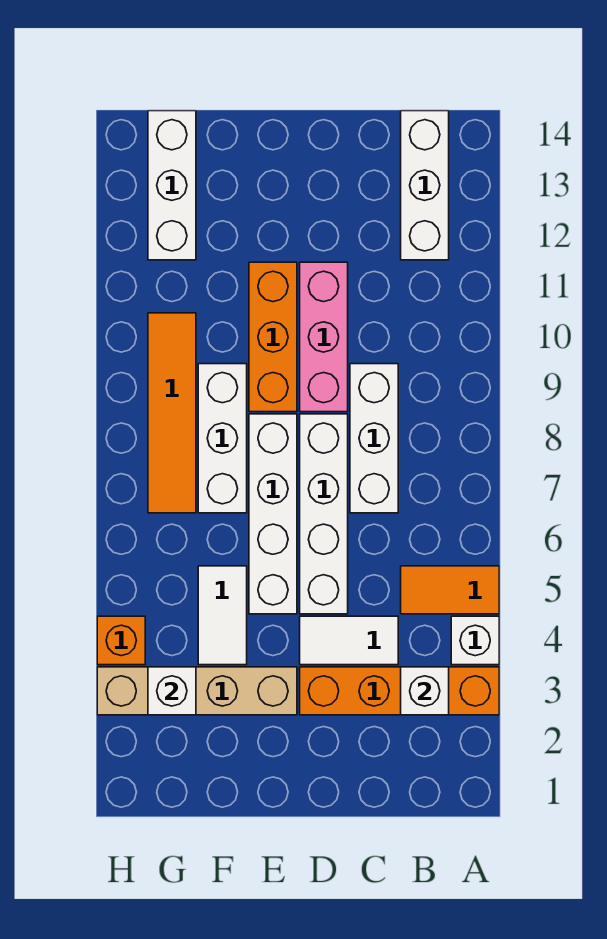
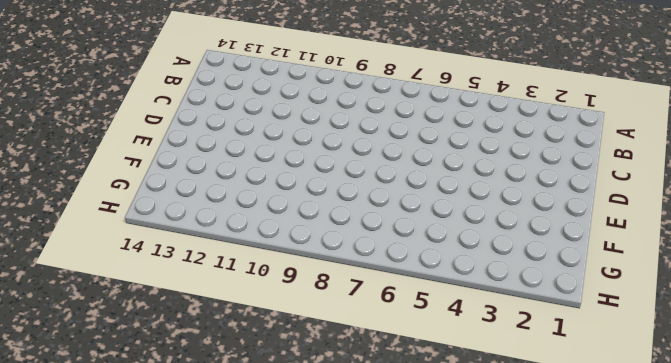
none -> orange brick A3:D3 level 1
none -> white brick A4 level 1
none -> orange tile A5:B5 level 1

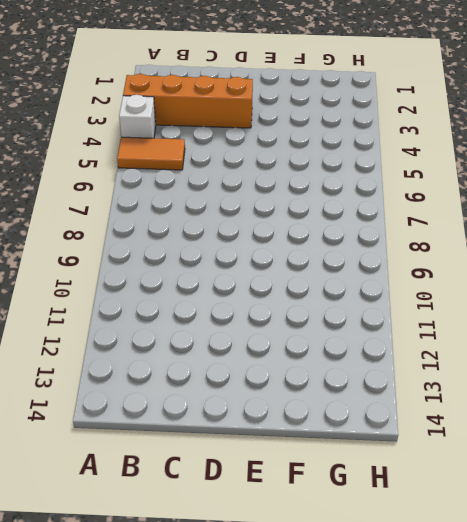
none -> white brick B12:B14 level 1
none -> white tile C4:D4 level 1
none -> white brick C7:C9 level 1

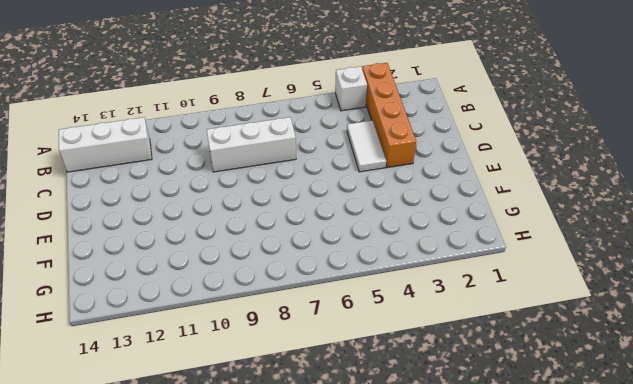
none -> orange tile A5:B5 level 1
none -> white brick D5:D8 level 1
none -> pink brick D9:D11 level 1

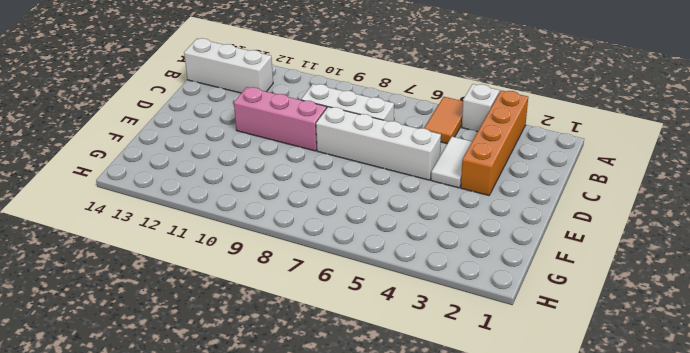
none -> tan brick E3:H3 level 1
none -> white brick E5:E8 level 1
none -> orange brick E9:E11 level 1

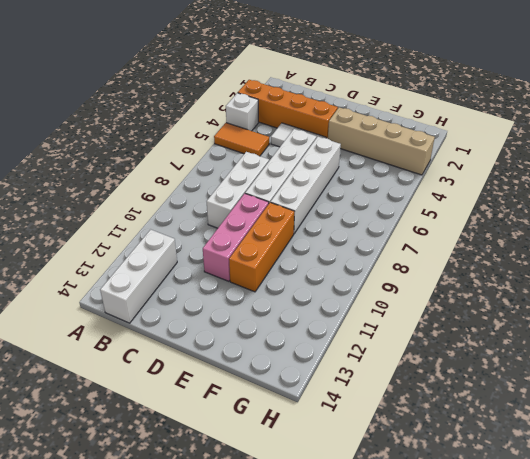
none -> white tile F4:F5 level 1
none -> white brick F7:F9 level 1
none -> orange tile G7:G10 level 1

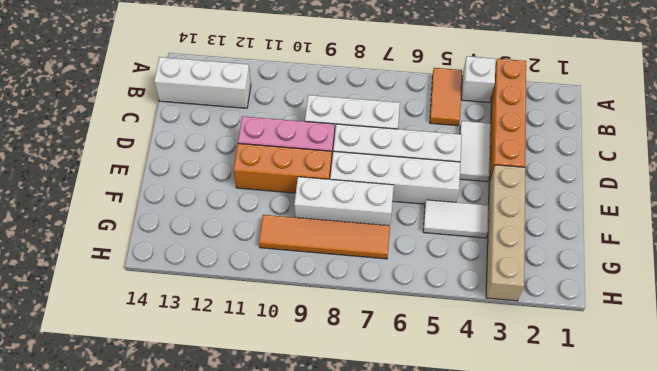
none -> white brick G12:G14 level 1
none -> orange brick H4 level 1
none -> white brick B3 level 2

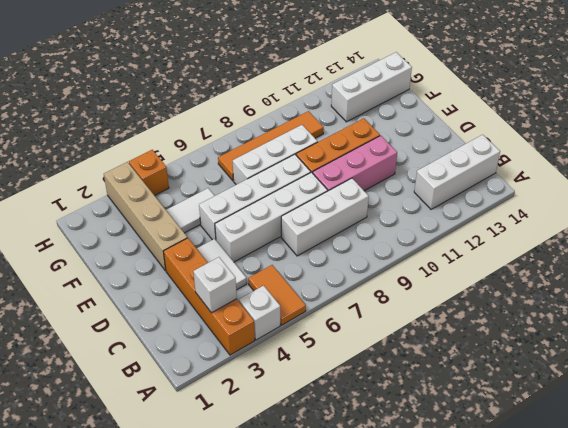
none -> white brick G3 level 2

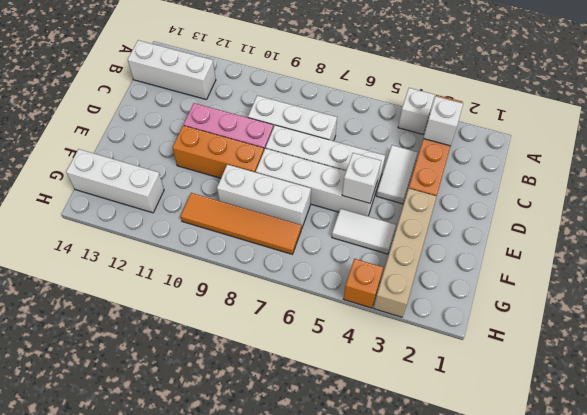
white brick E5 level 2 -> white brick G3 level 2
none -> orange tile A5:B5 level 1

